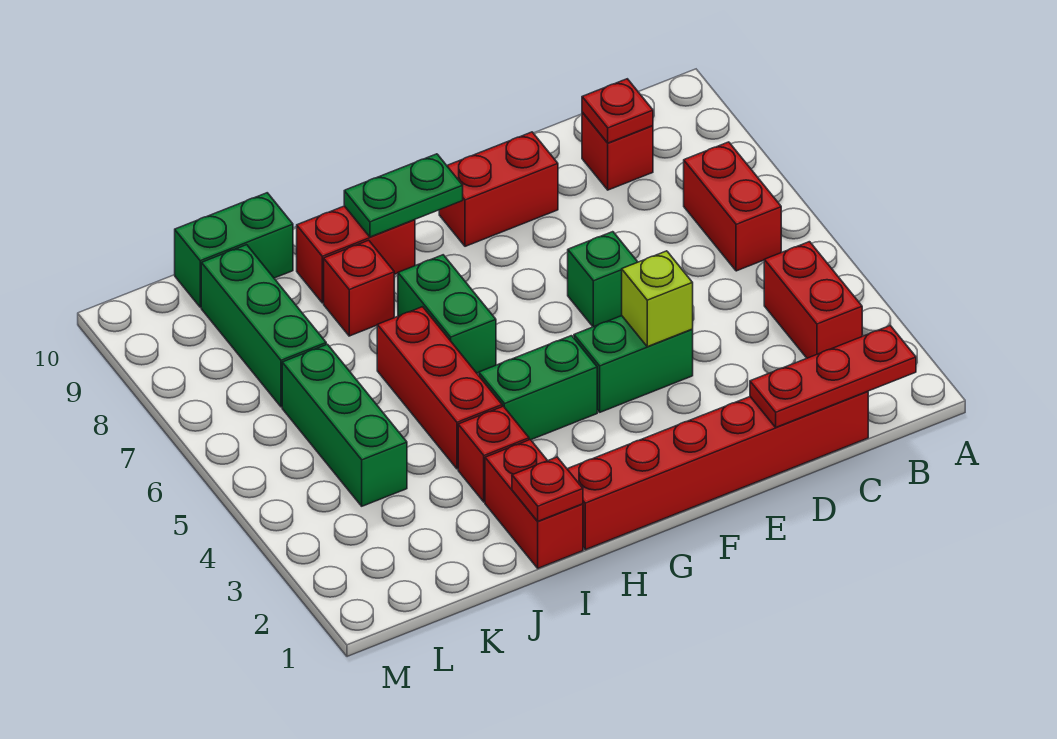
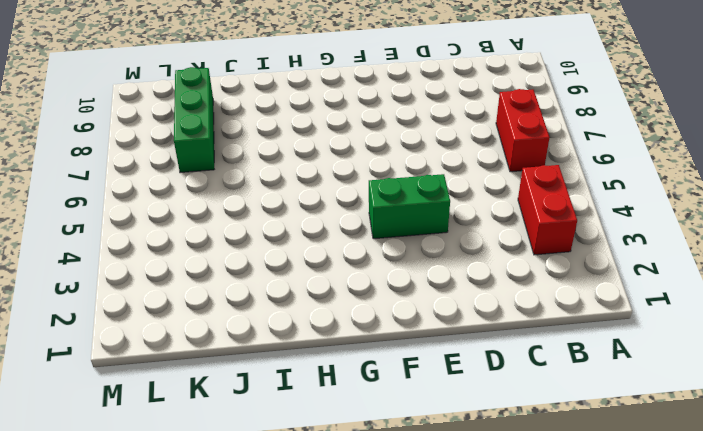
none -> red brick C1:H1 level 1
none -> red brick C9 level 1
none -> green brick E6 level 1

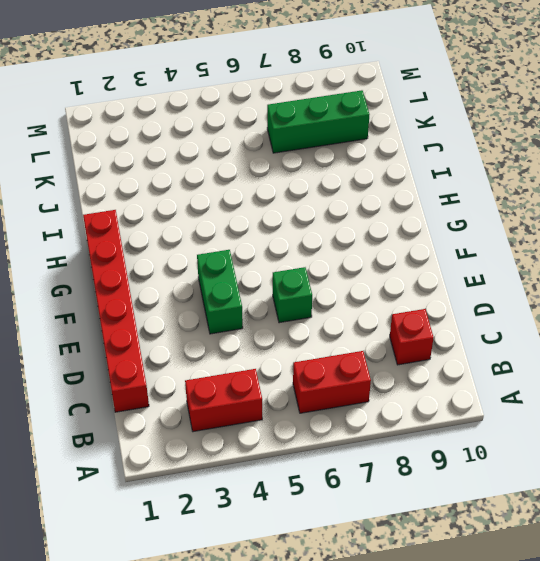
none -> red brick E9:F9 level 1
none -> green brick G4:H4 level 1
none -> green brick H6:H7 level 1

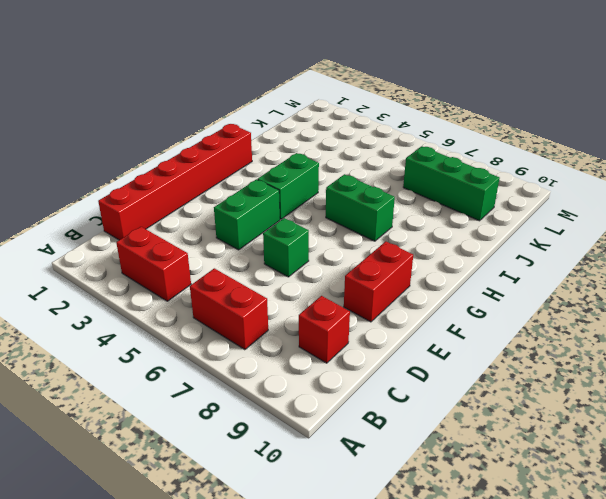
none -> red brick H9:I9 level 1
none -> red brick I1:I2 level 1
none -> red brick I3 level 1

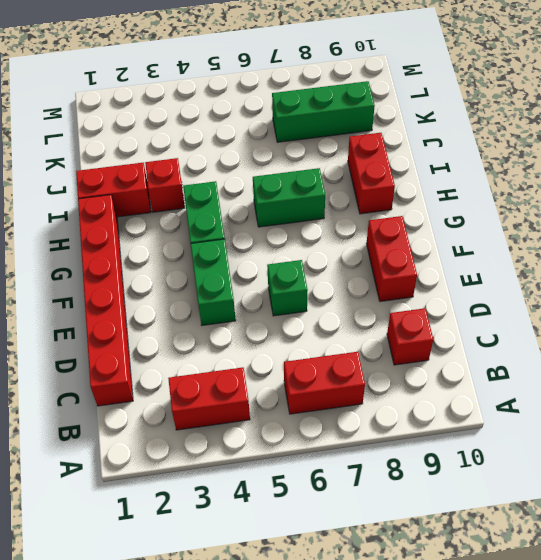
none -> red brick I4:I6 level 1
none -> red brick I8 level 1
none -> green brick J10:K10 level 1

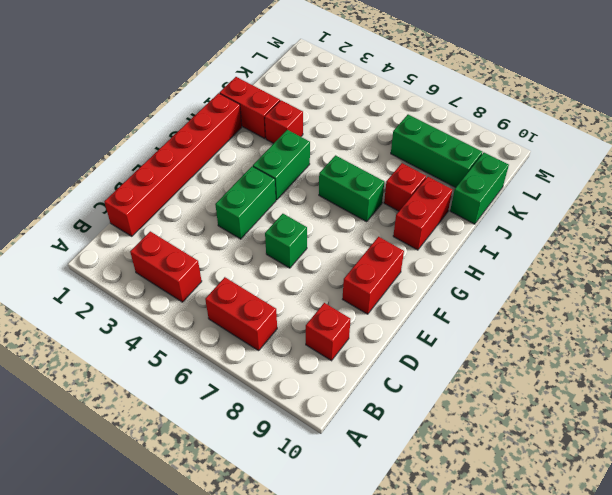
none -> red brick I4:I6 level 1
none -> green brick K4:K6 level 1
none -> red plate B1:D1 level 2

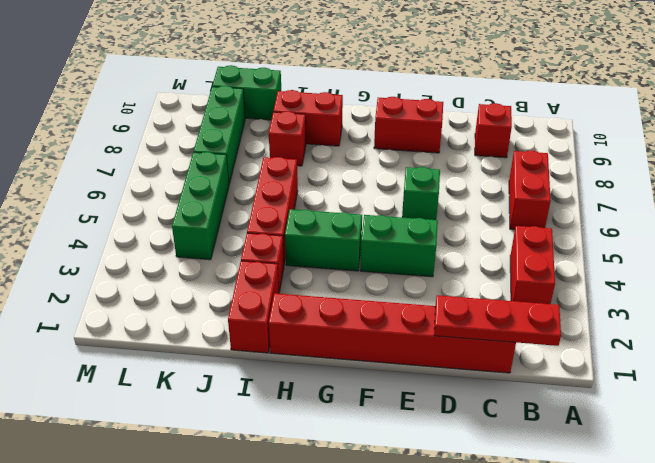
none -> green brick H6:H7 level 1
none -> red plate C9 level 2
none -> lime brick E4 level 2

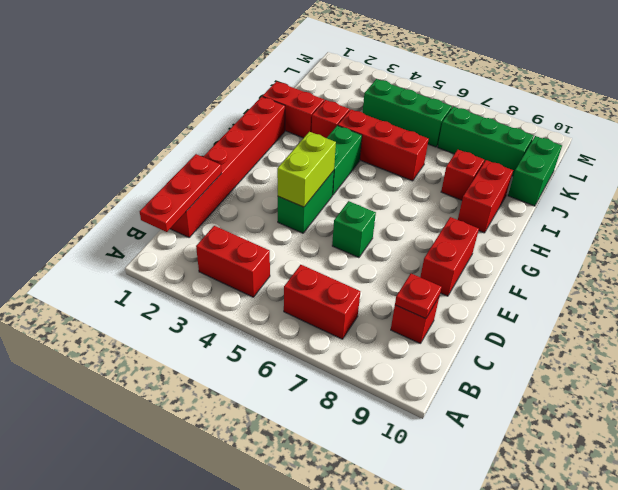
lime brick E4:F4 level 2 -> lime brick E4 level 2
none -> green brick H6:H7 level 1
none -> green plate G9:H9 level 2
none -> red plate I1 level 2

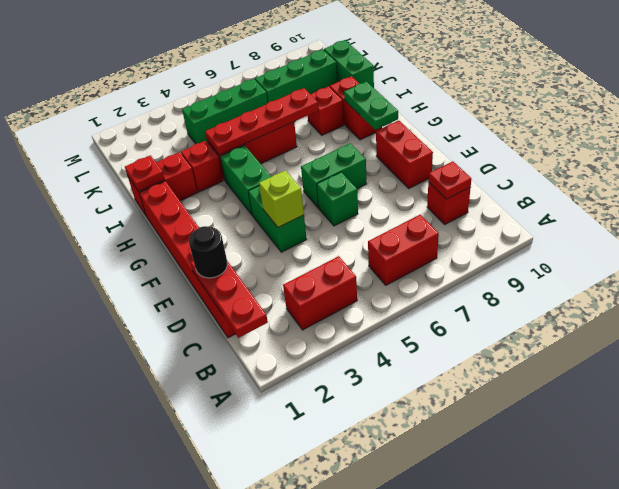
black round brick D1 level 3 -> none
green brick F6:F7 level 1 -> green brick H6:H7 level 1
red plate I4:I7 level 2 -> none

